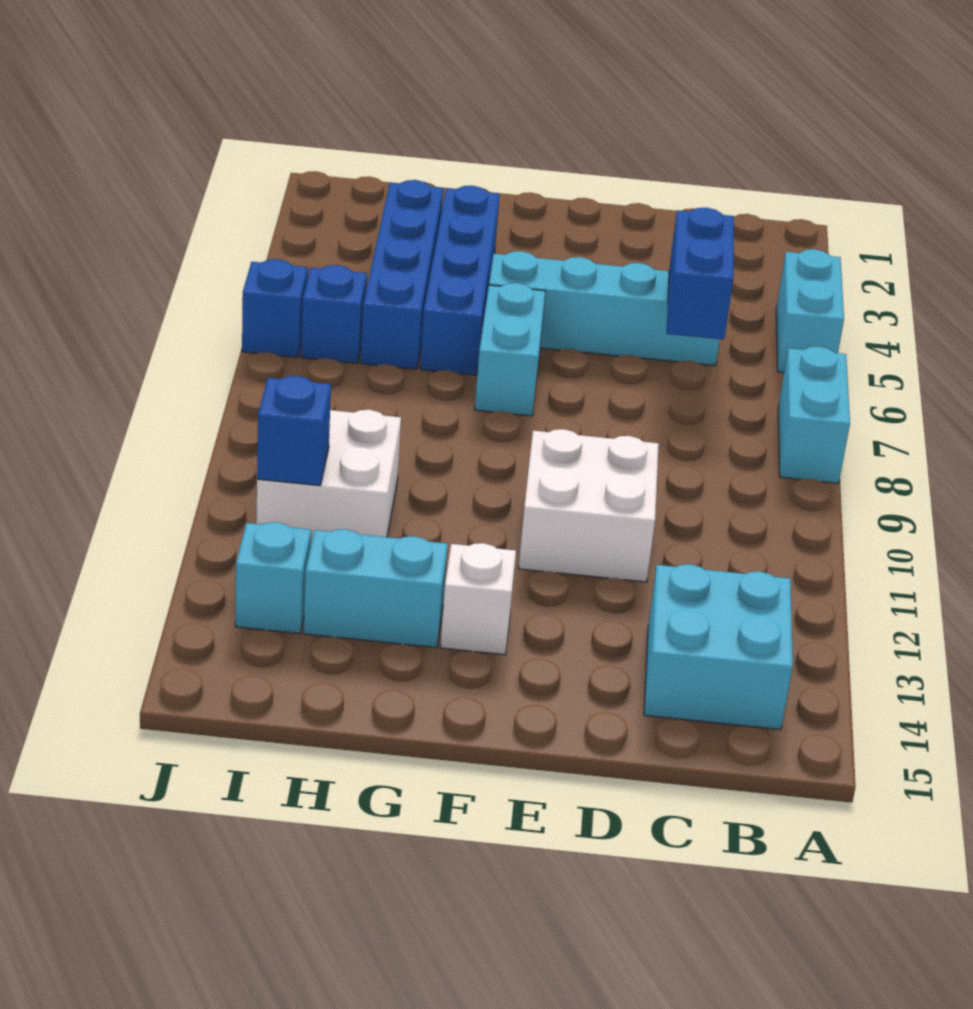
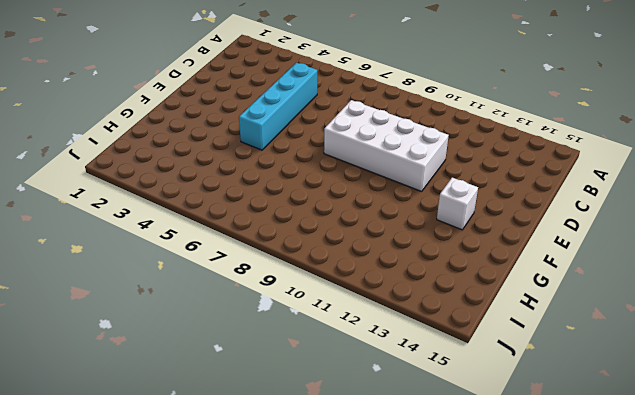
white brick D8:E11 level 1 -> white brick D10:E11 level 1
none -> cyan brick A4:A5 level 1
none -> cyan brick A7:A8 level 1
none -> cyan brick B13:C14 level 1

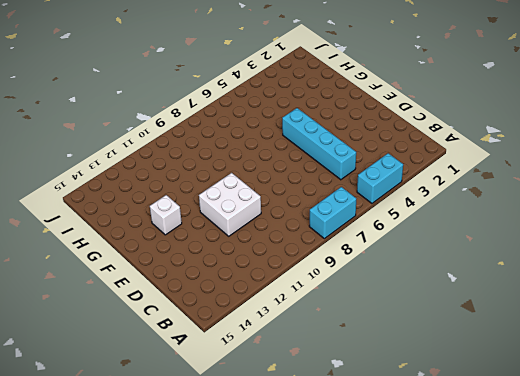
none -> cyan brick B13:C14 level 1
none -> cyan brick F6:F7 level 1
none -> blue brick G3:G6 level 1

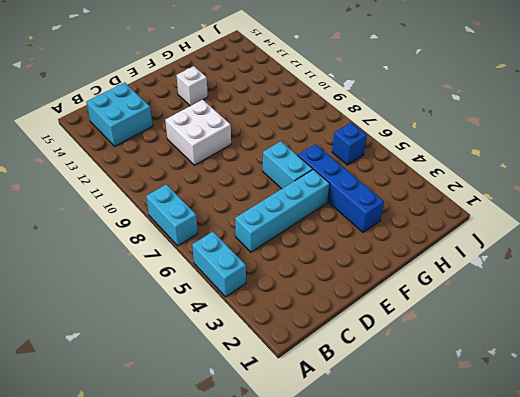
none -> cyan brick G13:H13 level 1
none -> blue brick H3:H6 level 1
none -> white brick H10:I11 level 1

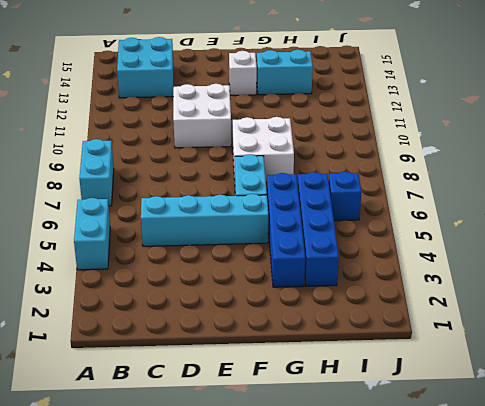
white brick F8:G9 level 1 -> white brick H10:I11 level 1
none -> cyan brick I13 level 1
none -> blue brick J6 level 1
none -> blue brick C5:C6 level 2

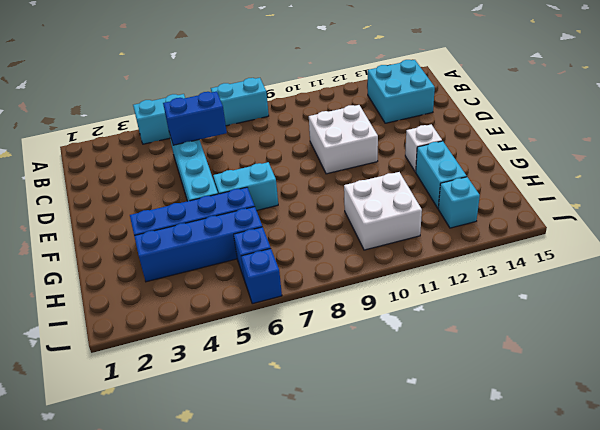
none -> blue brick I11 level 2

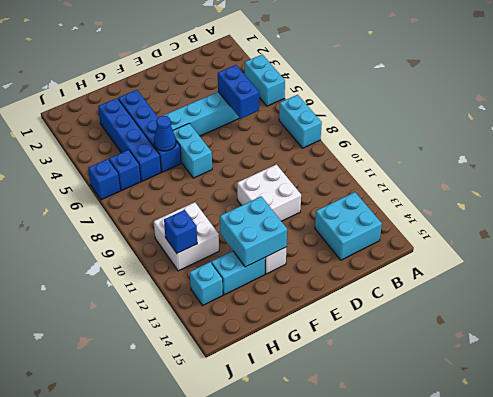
cyan brick F12:G13 level 2 -> none
blue cone G6 level 2 -> none

